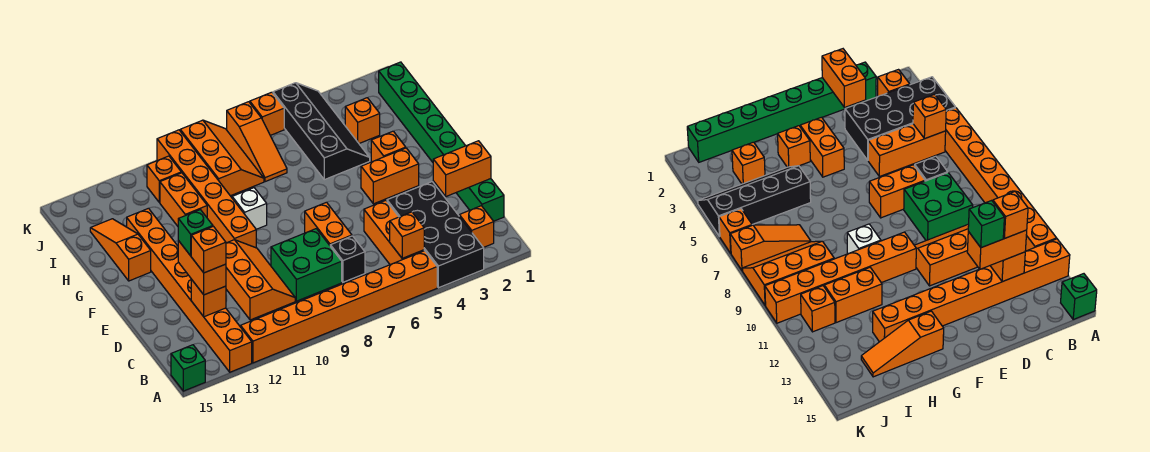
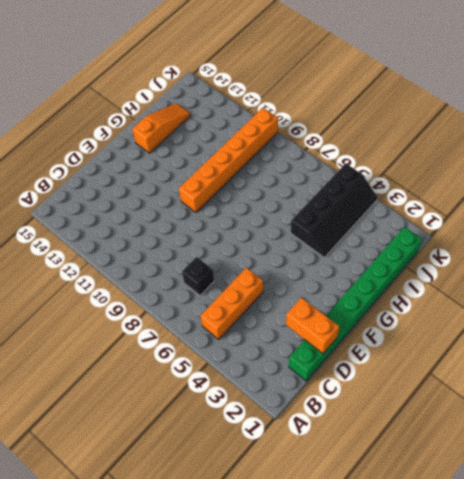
none -> black brick A3:D4 level 1
none -> orange brick A5:A12 level 1
none -> orange brick A13:H13 level 1

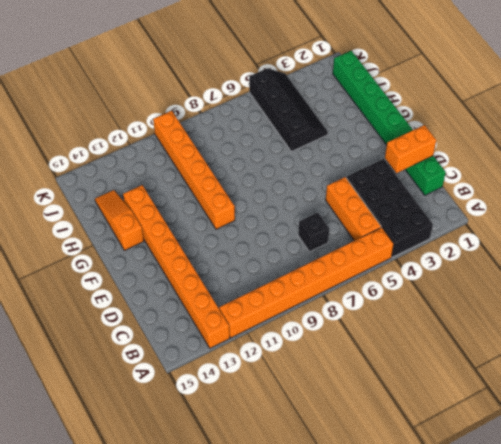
none -> green brick A15 level 1
none -> orange brick B2 level 1
none -> green brick C8:D9 level 1

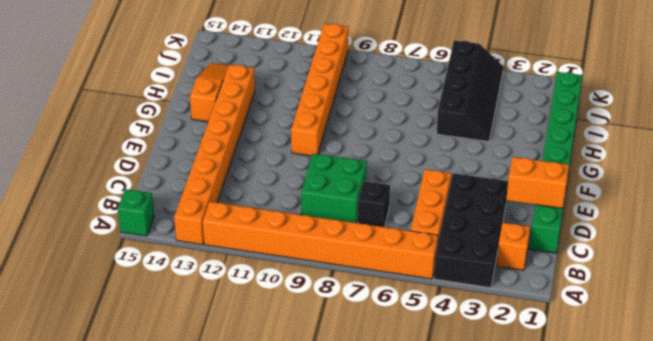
none -> orange slope C10:E11 level 1 top 11
none -> orange brick D7:E7 level 1
none -> orange brick F3:F4 level 1

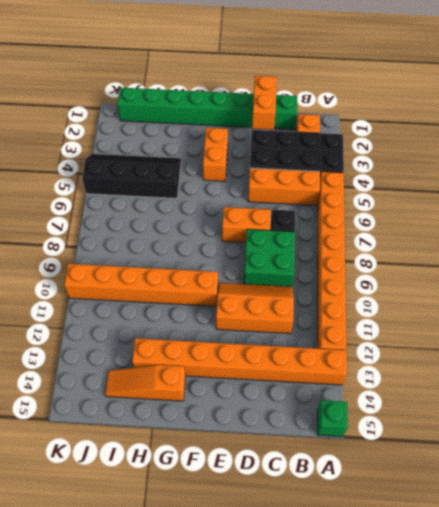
none -> orange brick G3 level 1
none -> white brick G9 level 1
none -> orange brick H11:I11 level 1

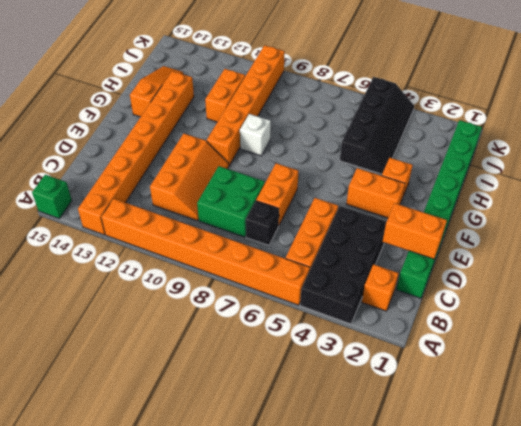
none -> orange brick I3 level 1
none -> orange slope I7:K7 level 1 top K
none -> orange slope I8:K9 level 1 top 9

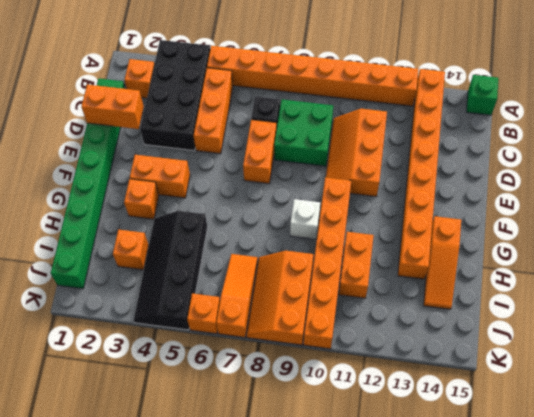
none -> orange brick J11 level 1
none -> orange brick B5 level 2
none -> orange brick C13 level 2

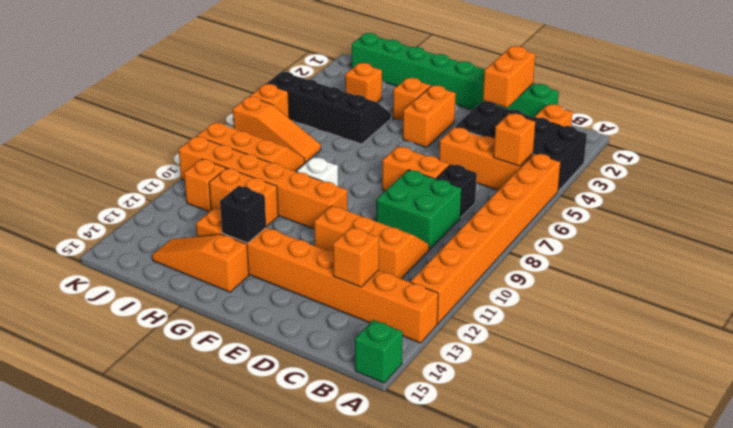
black brick G13 level 2 -> none
none -> orange brick C13:D13 level 3
none -> orange brick C13 level 4
none -> green brick D13 level 4

